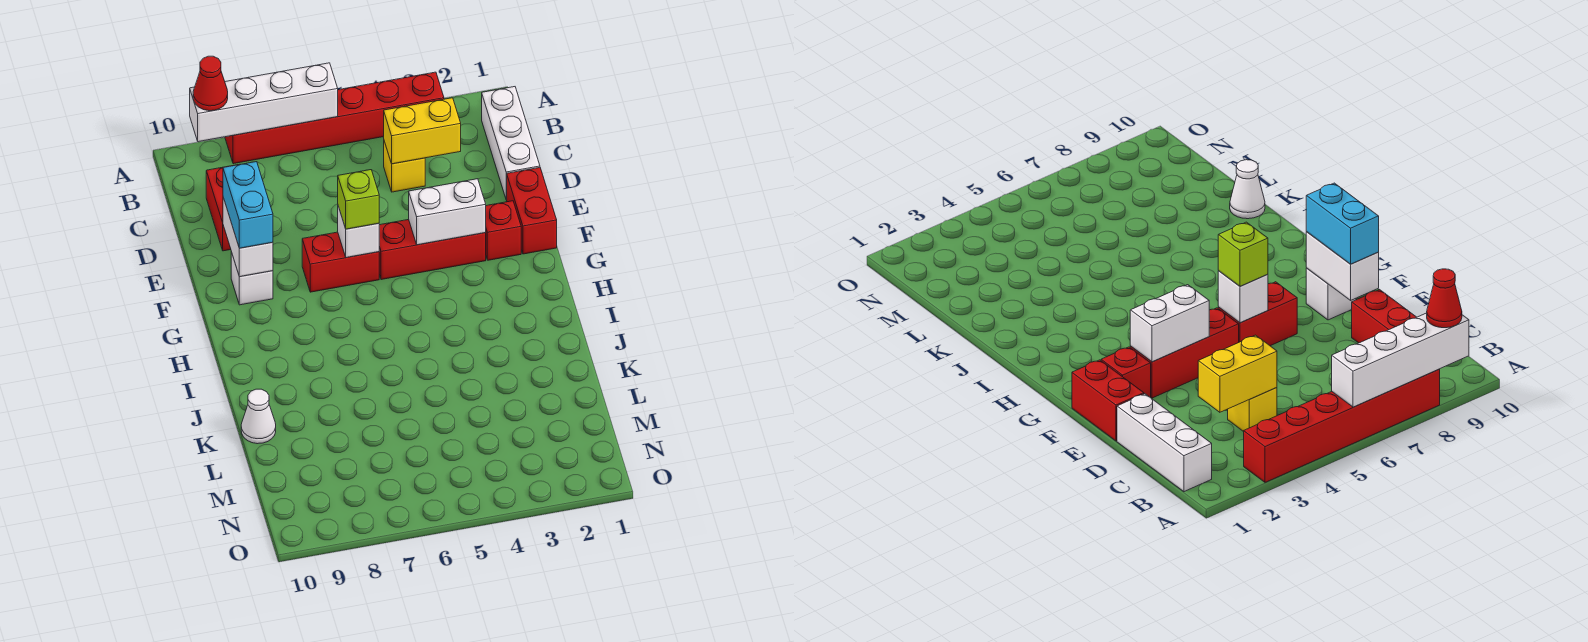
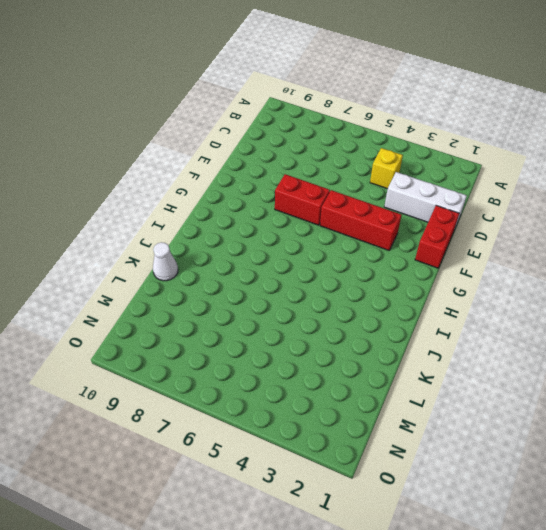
white brick D1:D3 level 1 -> white brick B1:D1 level 1
none -> red brick A3:A8 level 1
none -> red brick C9:D9 level 1
none -> red brick F2 level 1

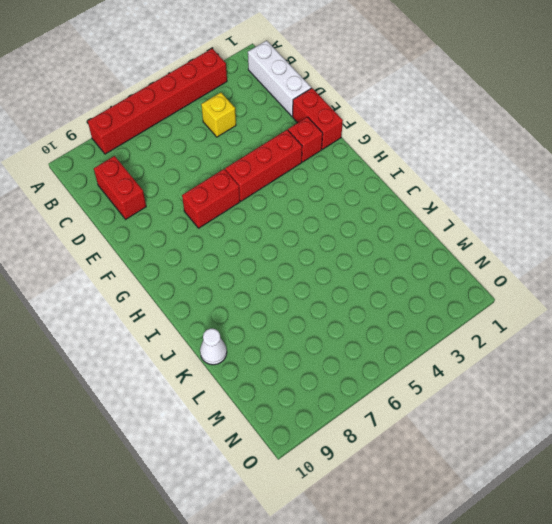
none -> white brick F9 level 1
none -> white brick A6:A9 level 2
none -> yellow brick C3:C4 level 2

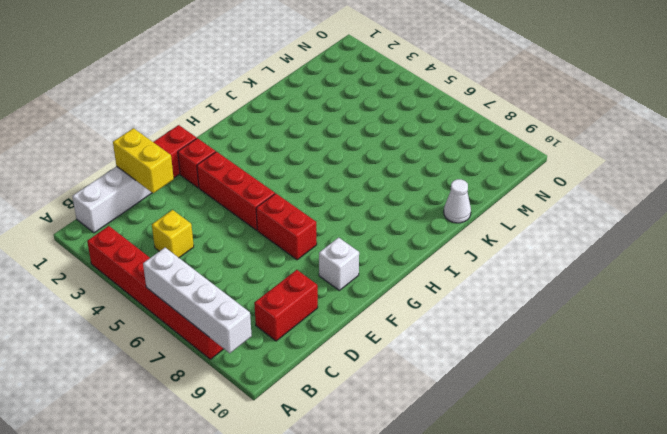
yellow brick D1:D2 level 2 -> yellow brick C3:C4 level 2
none -> white brick E9:F9 level 2
none -> white brick F3:F4 level 2
none -> white brick F6 level 2

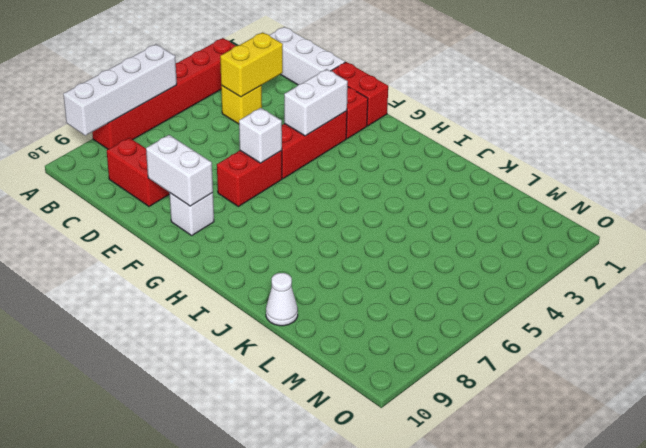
none -> red cone A9 level 3
none -> cyan brick E9:F9 level 3
none -> lime brick F6 level 3

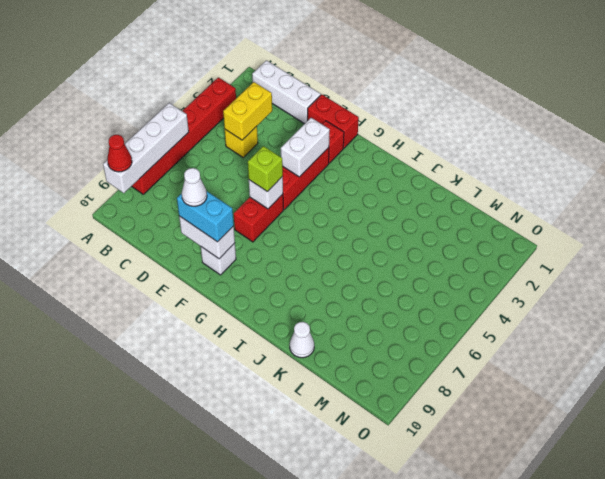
white cone E9 level 4 -> none
none -> red brick C9:D9 level 1

